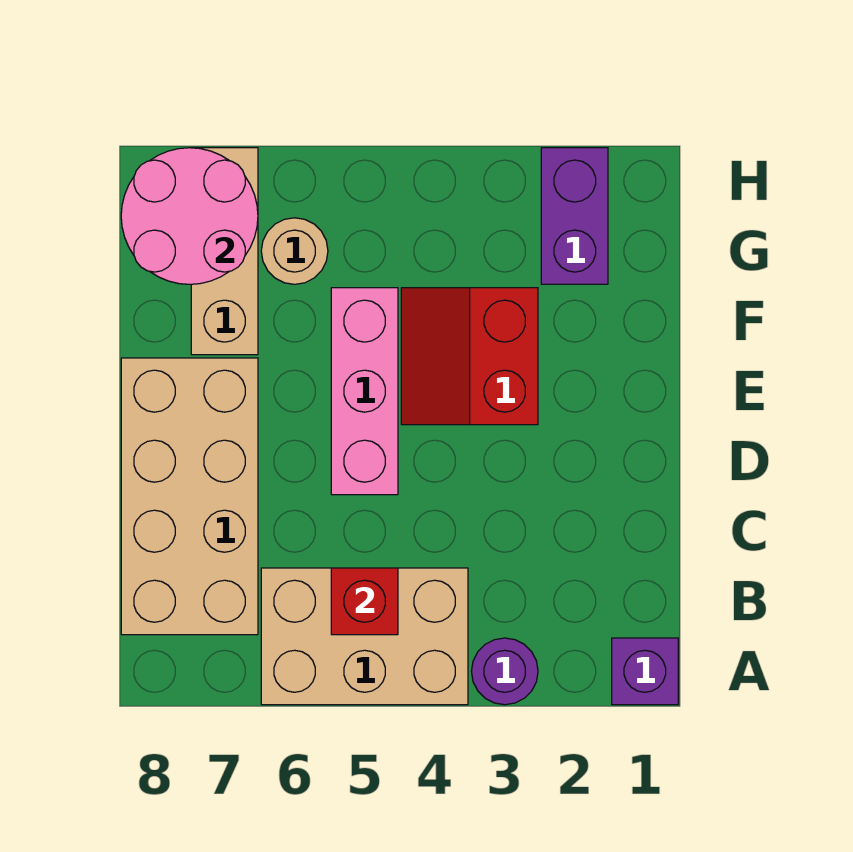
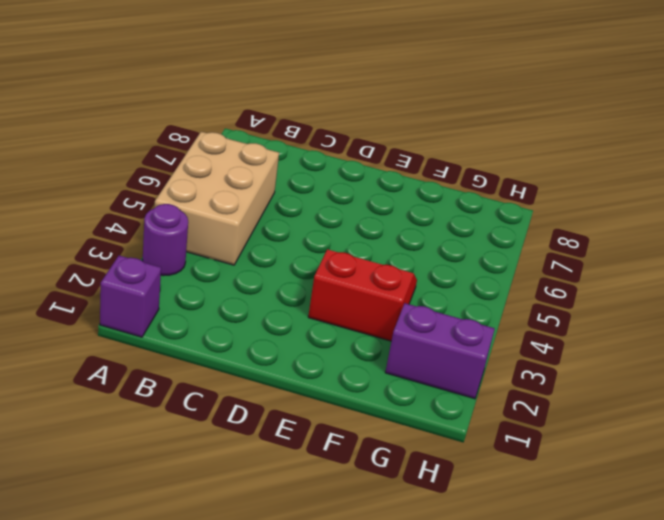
none -> tan brick B7:E8 level 1
none -> pink brick D5:F5 level 1

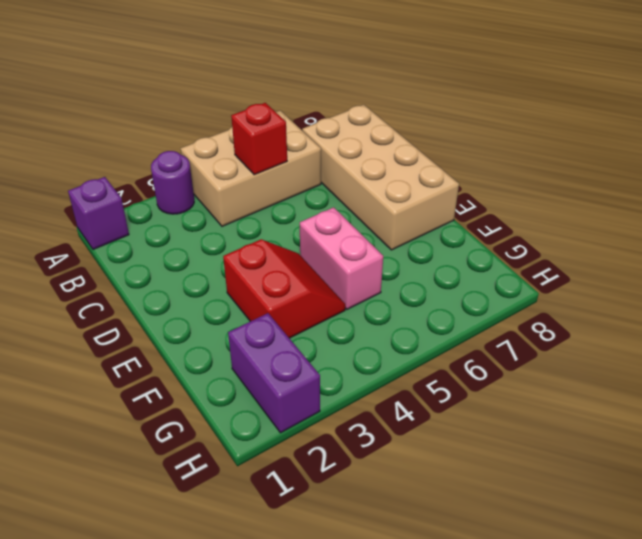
pink brick E5:F5 level 1 -> pink brick D5:F5 level 1
none -> tan brick F7:H7 level 1
none -> tan round brick G6 level 1

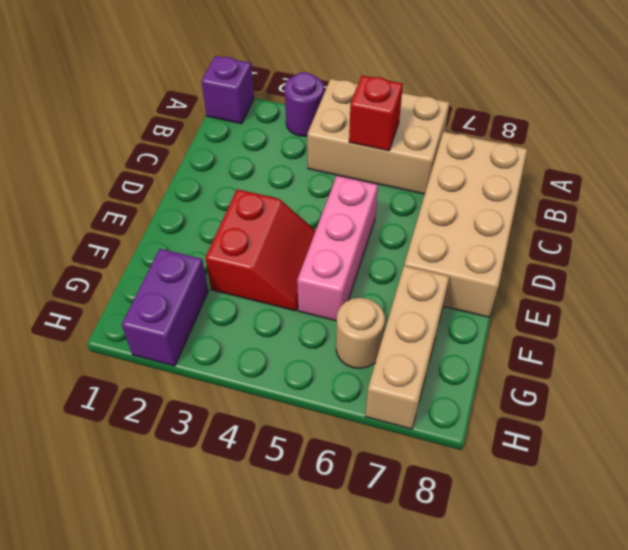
none -> pink round brick G7:H8 level 2

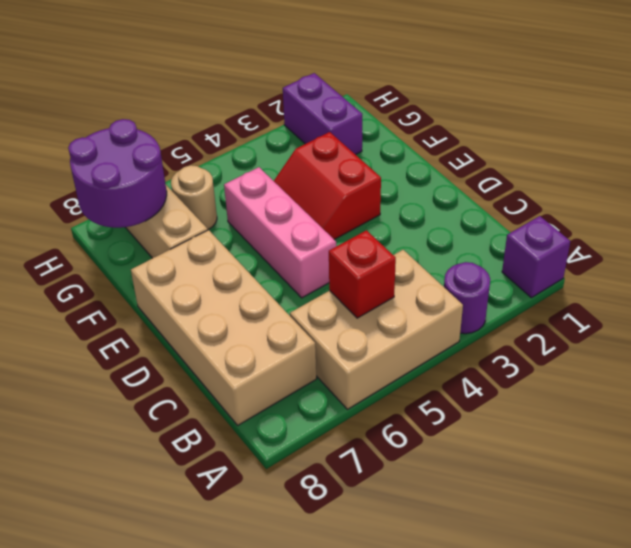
purple round brick G7:H8 level 2 -> pink round brick G7:H8 level 2

